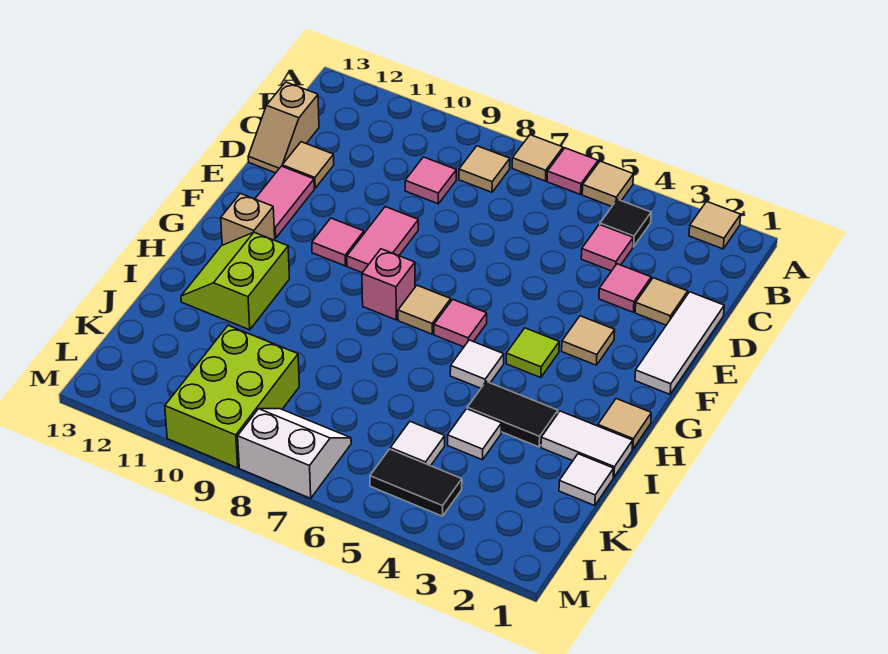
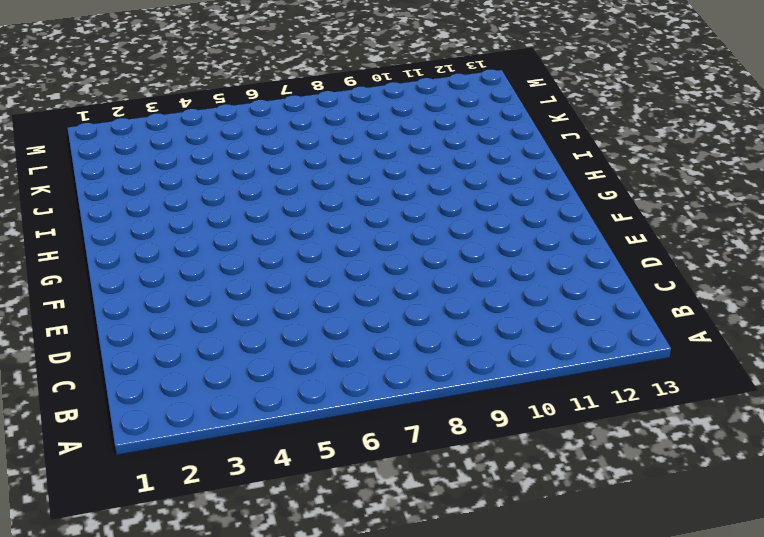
none -> tan tile A2 level 1
none -> tan tile A5 level 1
none -> pink tile A6 level 1
none -> tan tile A7 level 1

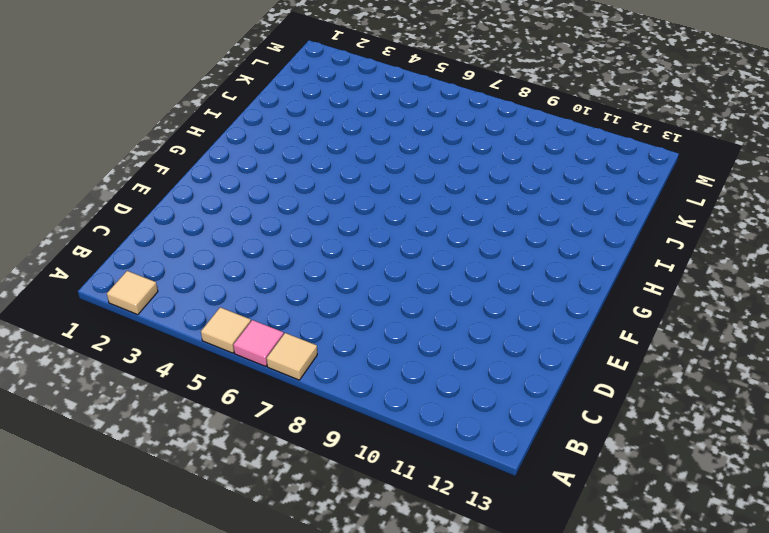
none -> black tile B4 level 1
none -> tan tile B8 level 1
none -> pink tile C4 level 1
none -> pink tile C9 level 1

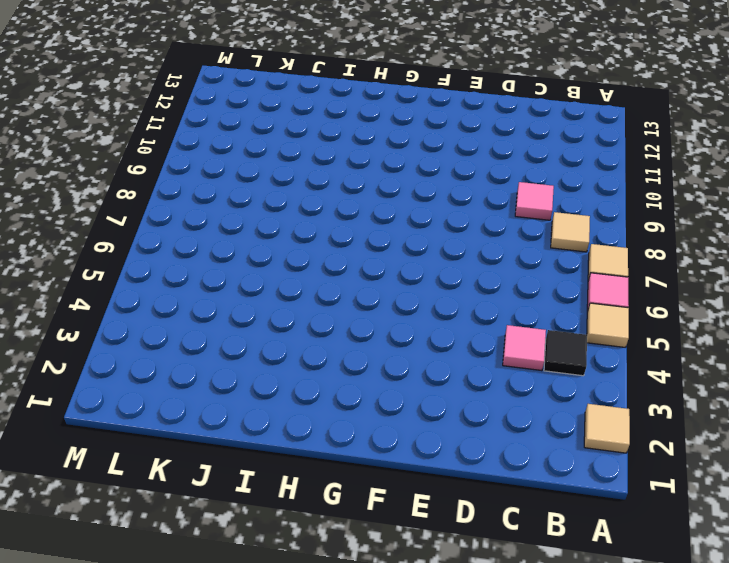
none -> tan slope C13:D13 level 1 top C
none -> white tile D1:F1 level 1
none -> tan tile D2 level 1
none -> pink tile D3 level 1

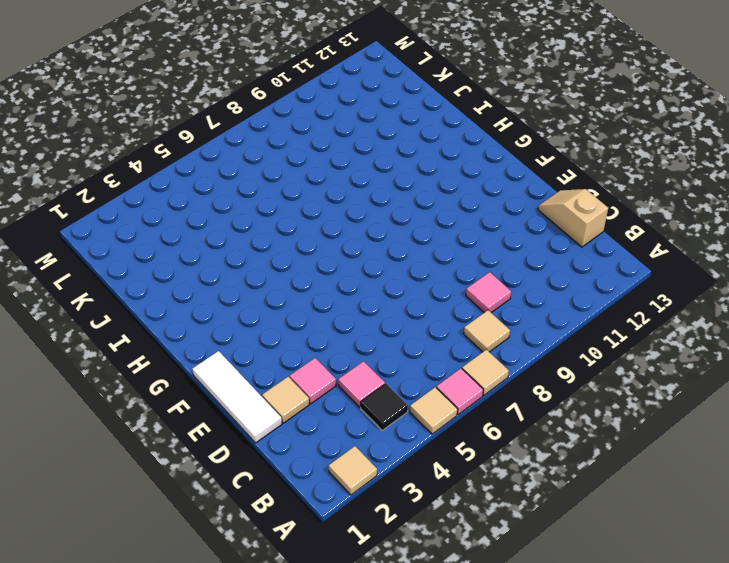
none -> tan tile D12 level 1
none -> pink tile E9:F9 level 1
none -> pink tile E12:F12 level 1
none -> tan tile F3 level 1

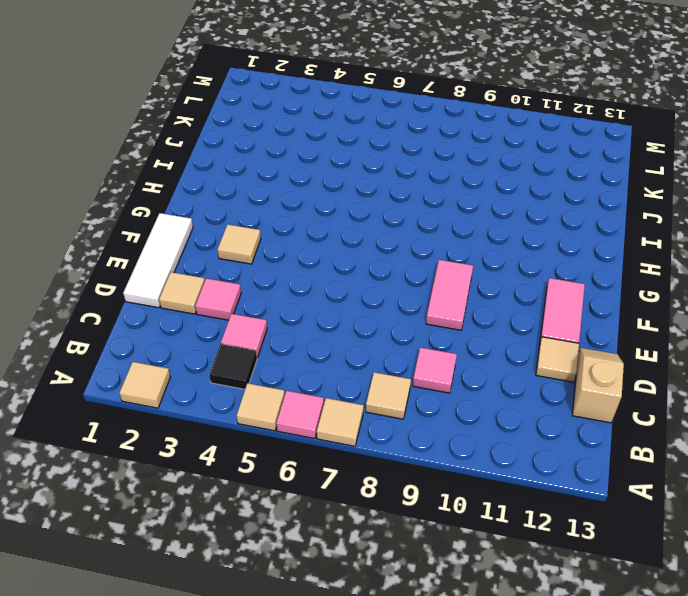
none -> pink tile F10 level 1
none -> lime tile G4 level 1
none -> pink tile G6 level 1
none -> tan tile G7 level 1

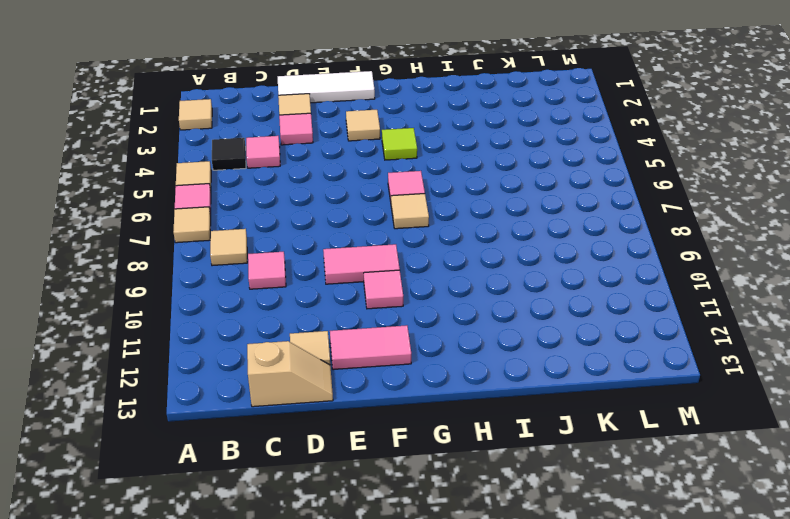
none -> pink brick G8 level 1
none -> tan brick G12 level 1
none -> tan tile H1 level 1
none -> white tile H5 level 1

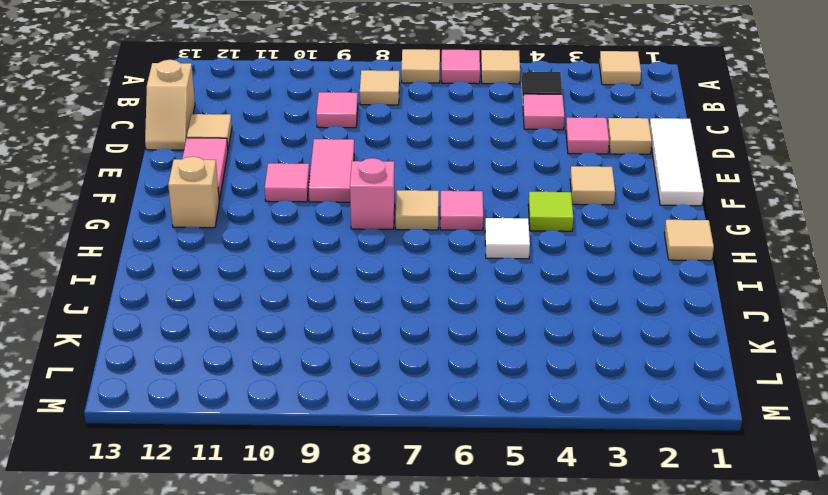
none -> lime slope H11:I12 level 1 top 11
none -> white tile I1:I2 level 1
none -> black tile I3:I4 level 1
none -> white tile J1 level 1

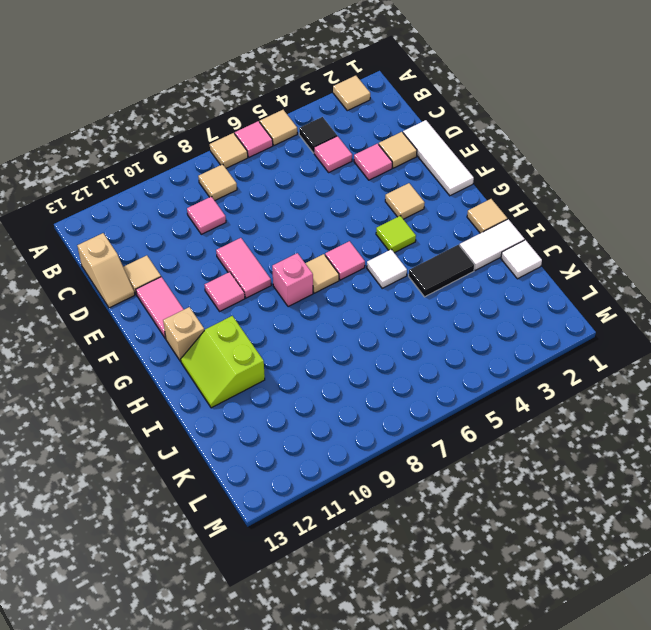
none -> white tile J4 level 1
none -> white tile K5 level 1
none -> lime brick K9:M10 level 1
none -> black tile L4:L5 level 1

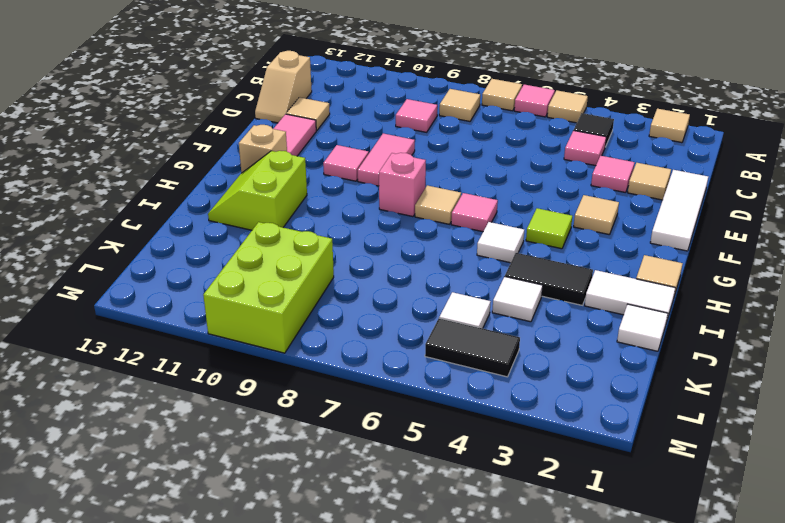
none -> white slope L7:M8 level 1 top M

